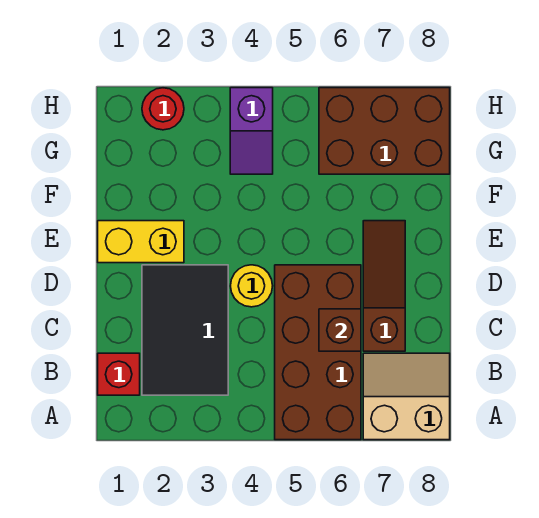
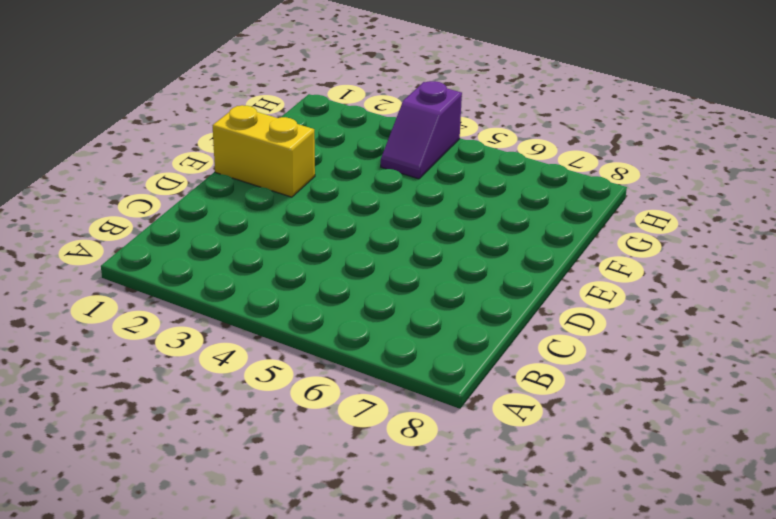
none -> brown brick A5:D6 level 1
none -> tan slope A7:B8 level 1 top A

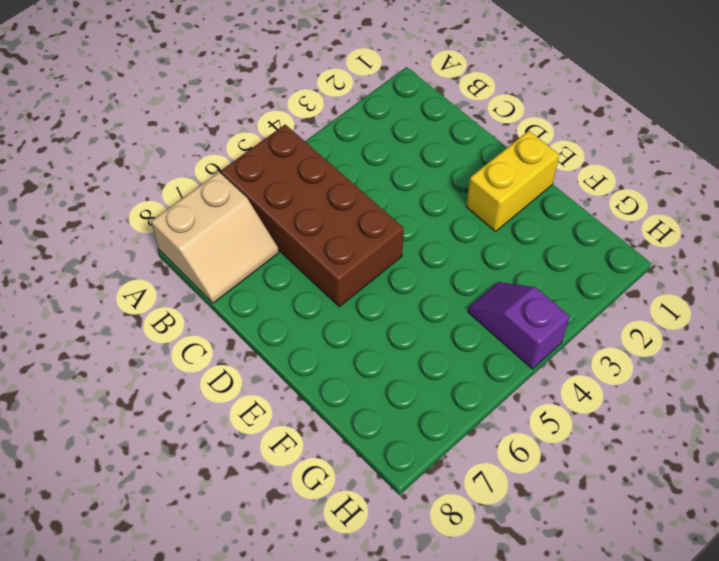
none -> red brick B1 level 1
none -> black tile B2:D3 level 1

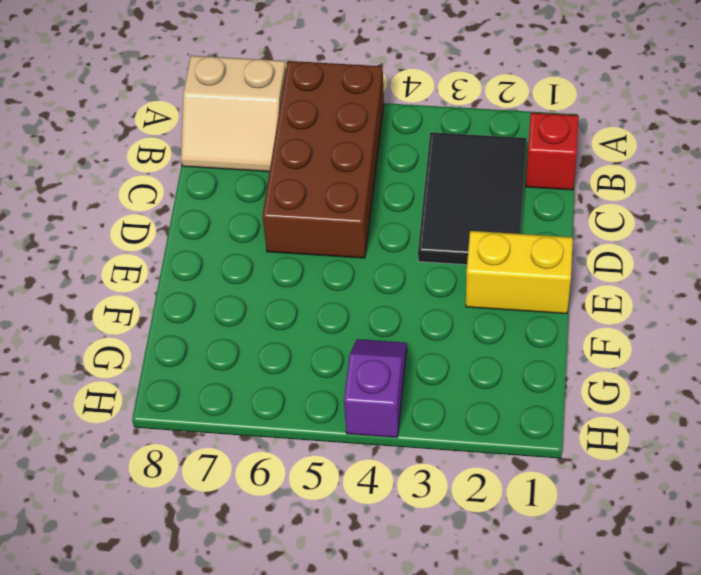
none -> brown slope C7:E7 level 1 top C
none -> yellow round brick D4 level 1

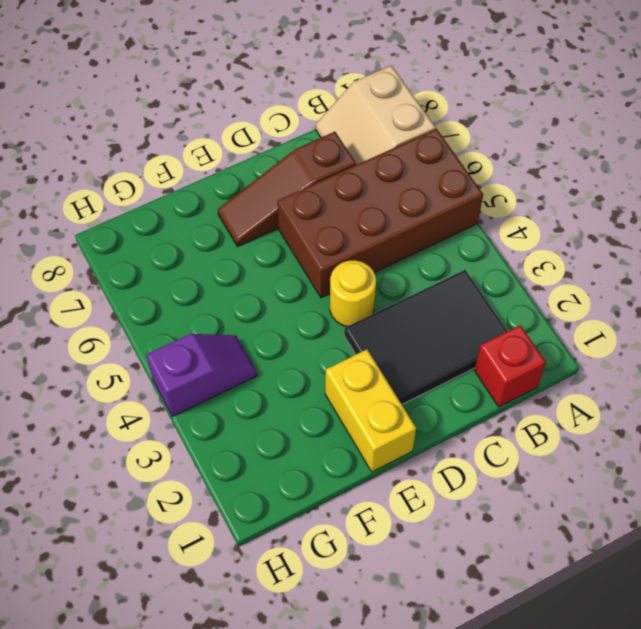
none -> brown brick G6:H8 level 1
none -> red round brick H2 level 1

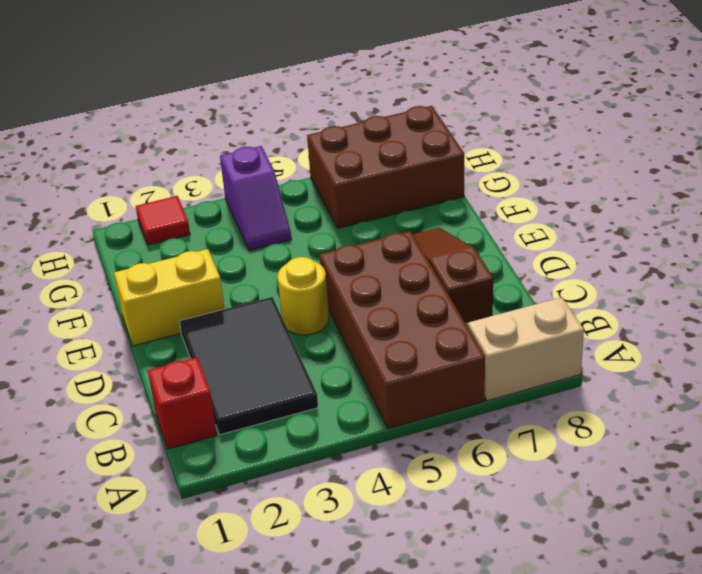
red tile H2 level 1 -> red round brick H2 level 1
none -> brown brick C6 level 2

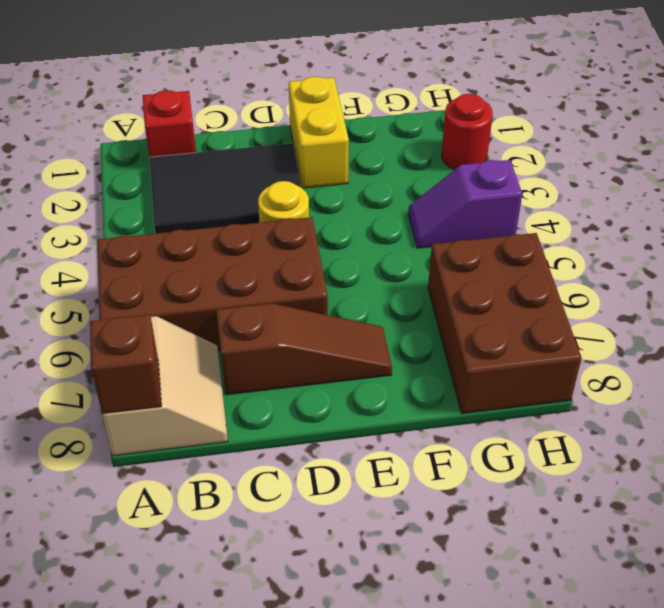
brown brick A8 level 2 -> brown brick C6 level 2

